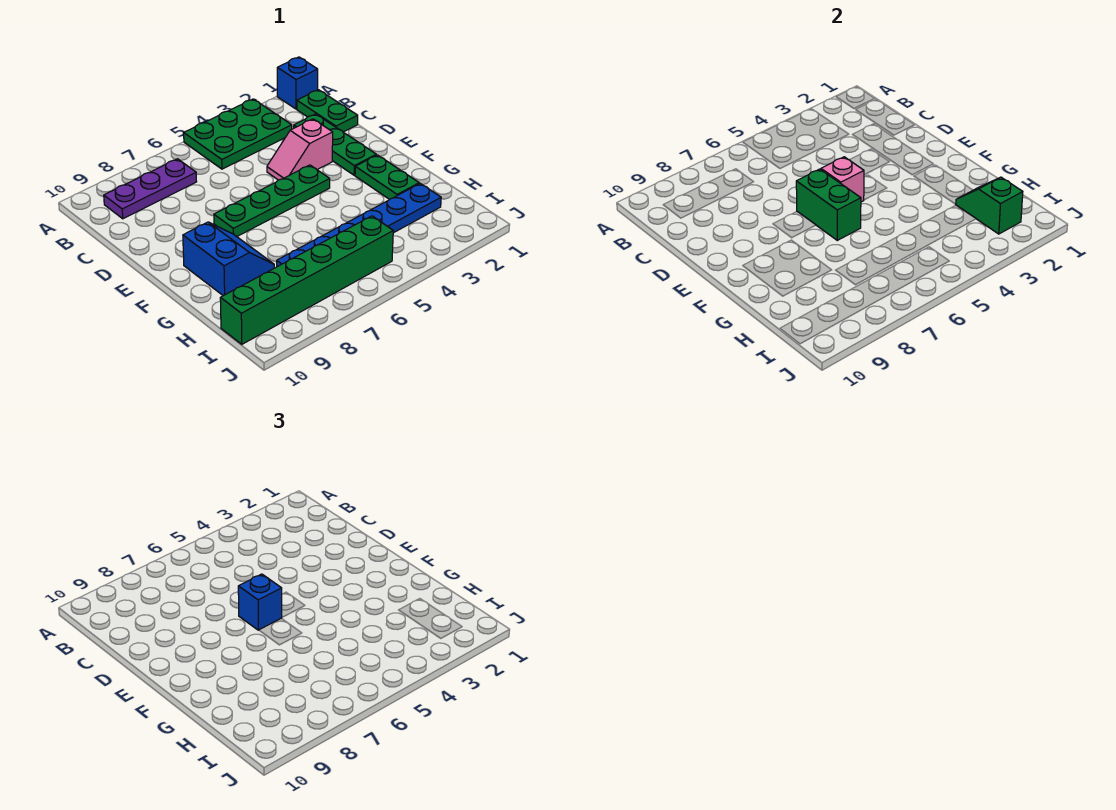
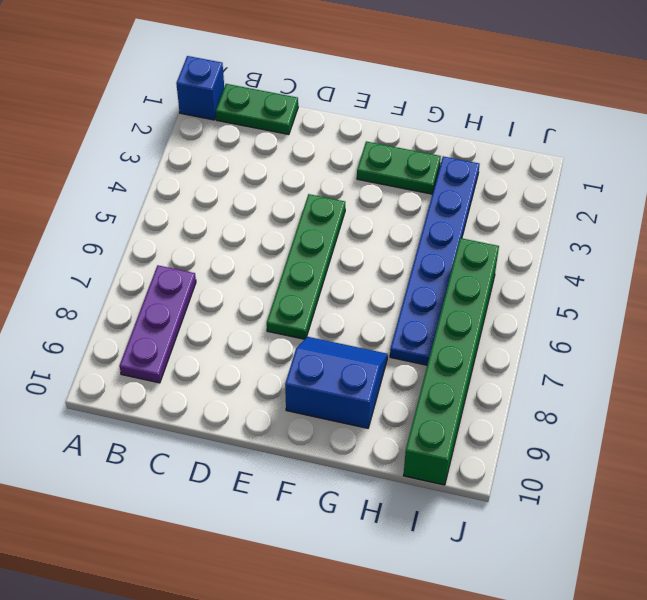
none -> green plate A3:B5 level 1
none -> green plate C2:E2 level 1
none -> pink slope D3:D4 level 1 top 3

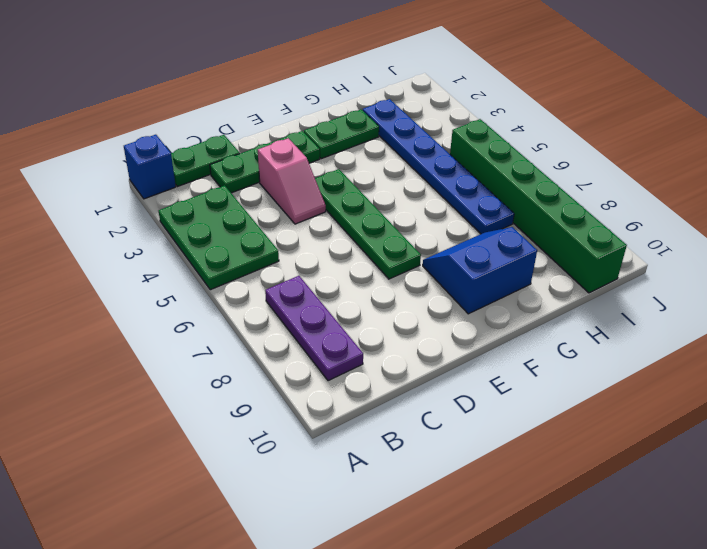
none -> pink brick E5 level 2
none -> green brick E6:F6 level 2
none -> green slope H2:I2 level 2 top I

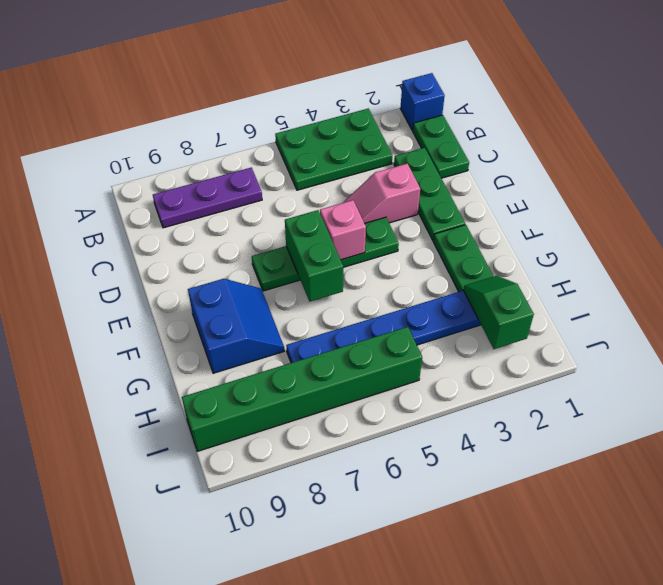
none -> blue brick E6 level 3

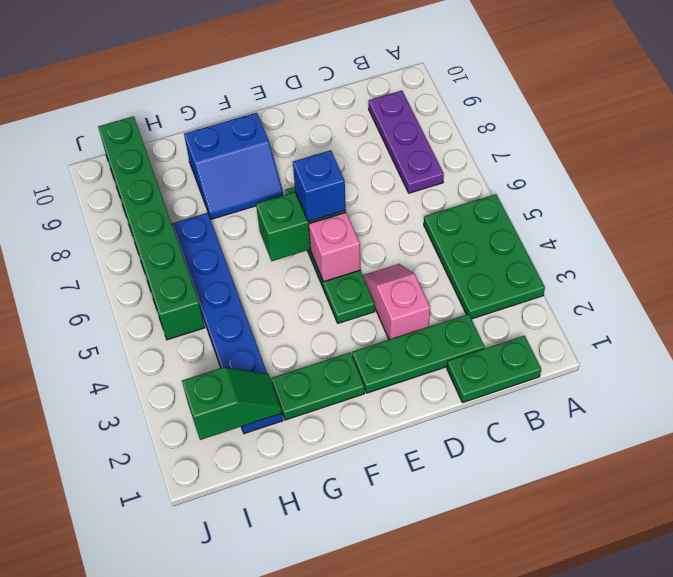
none -> blue brick A1 level 1

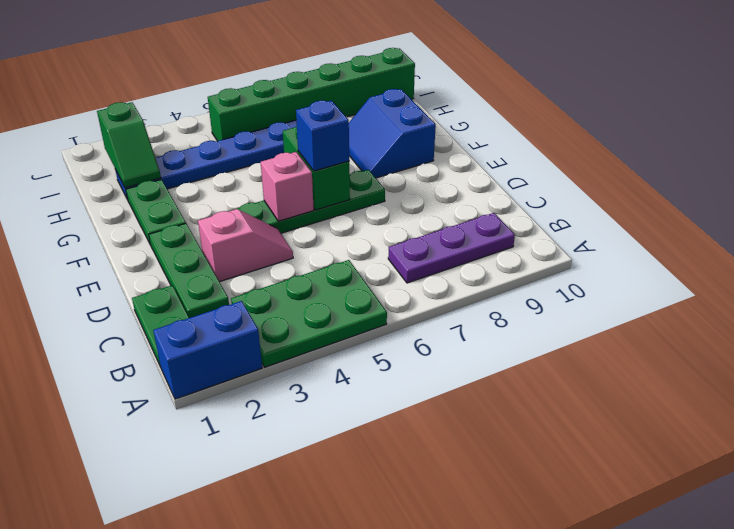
blue brick A1:A2 level 1 -> blue brick A1 level 1

